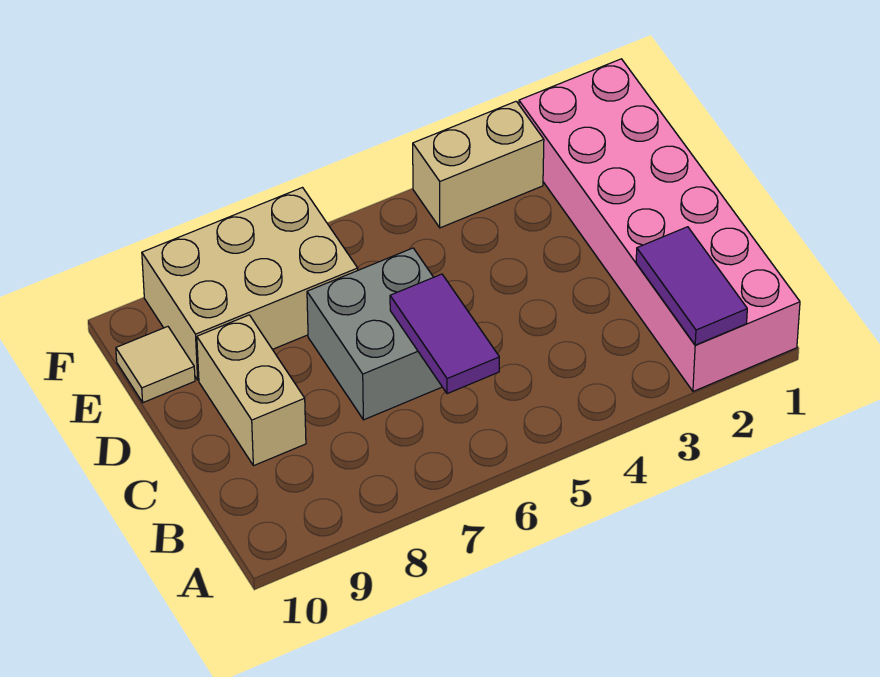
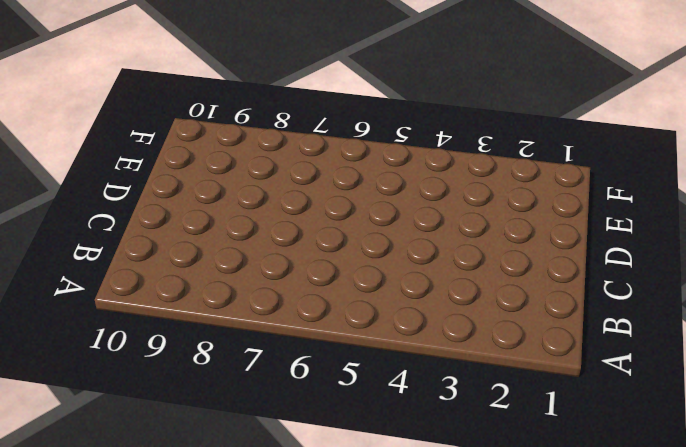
none -> pink brick A1:F2 level 1
none -> grey brick C6:D7 level 1

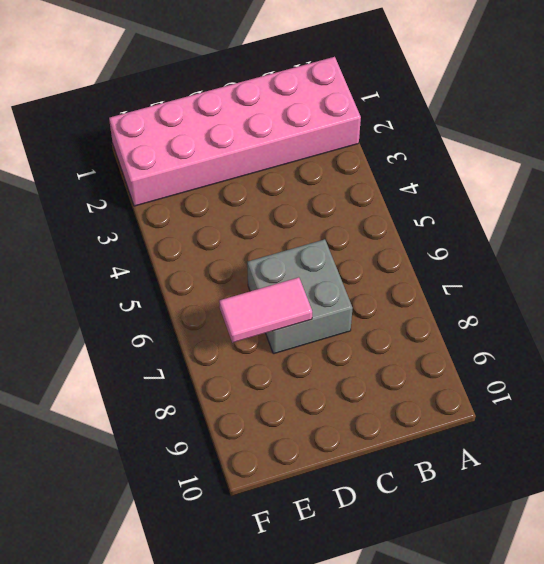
pink tile D7:E7 level 2 -> none
none -> tan brick C9:D9 level 1
none -> tan brick E7:F9 level 1

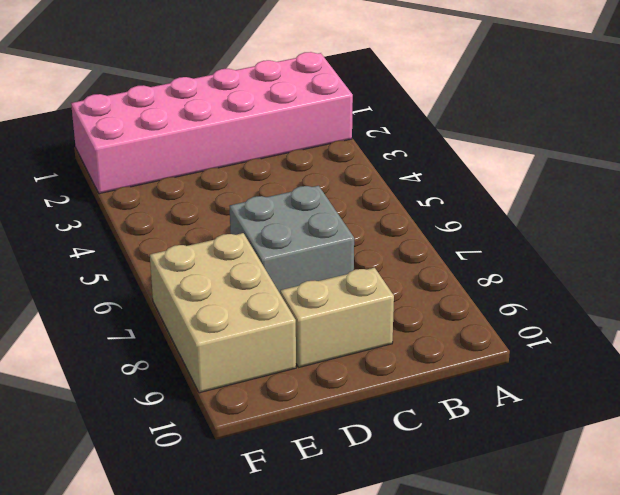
none -> tan tile E10 level 1
none -> tan brick F3:F4 level 1

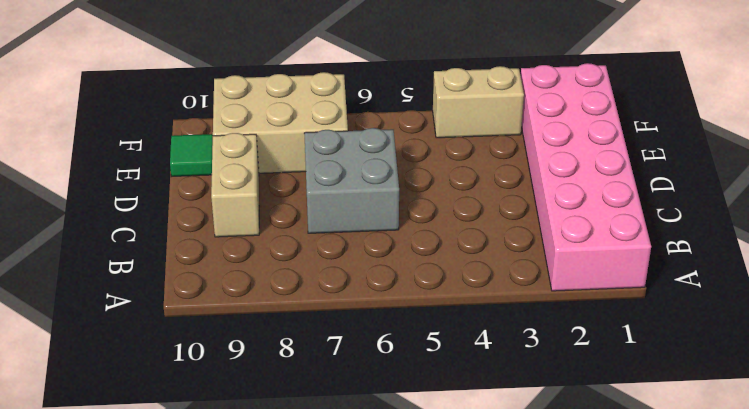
green tile E10 level 1 -> tan tile E10 level 1
none -> purple tile A2:B2 level 2
none -> purple tile B6:C6 level 2

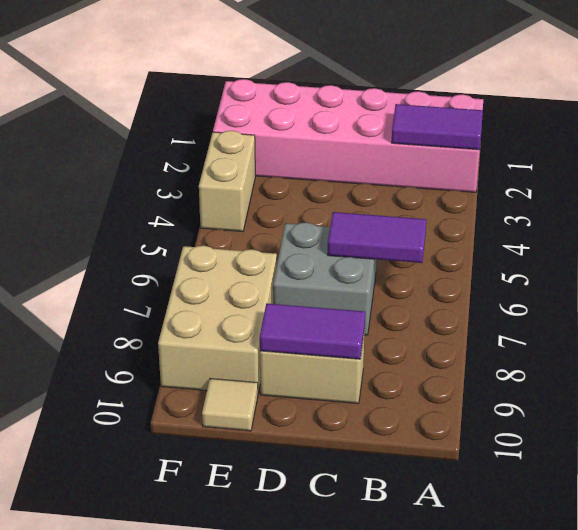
purple tile C9:D9 level 2 -> none

